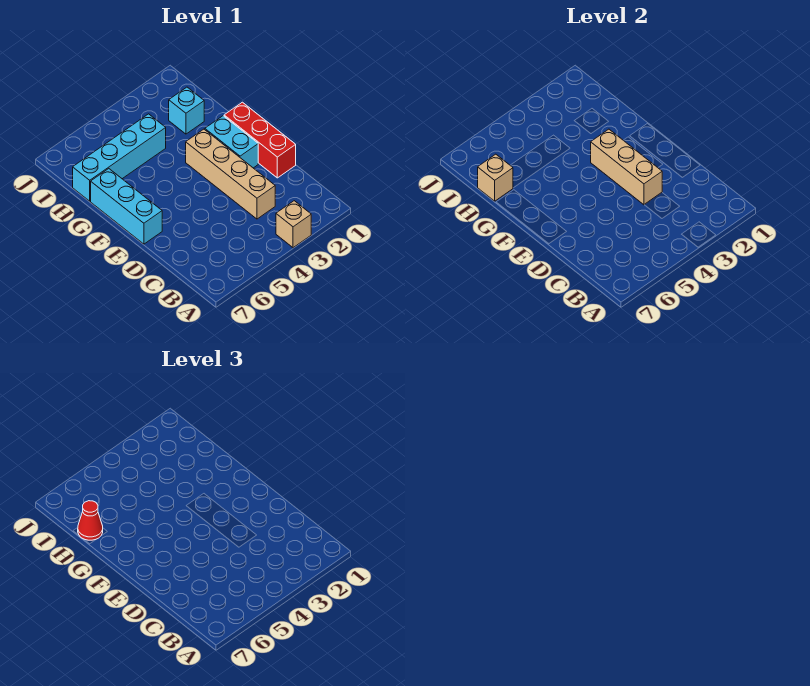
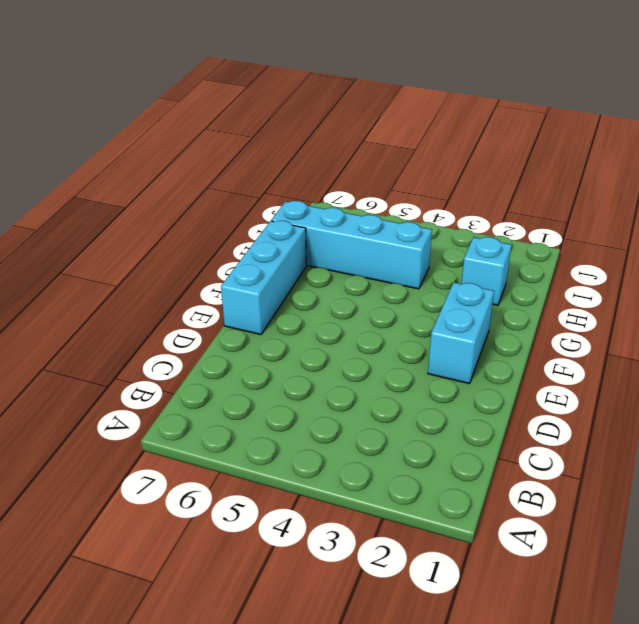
none -> tan brick A3 level 1
none -> tan brick C3:F3 level 1

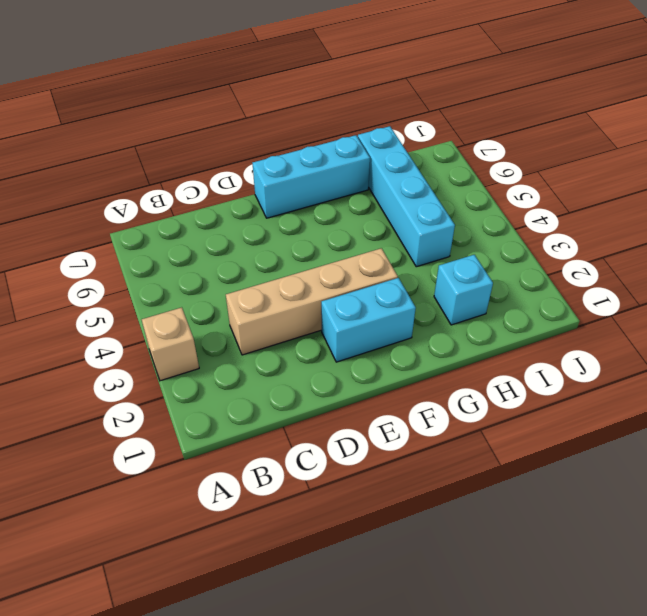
none -> red brick D1:F1 level 1
none -> tan brick D3:F3 level 2

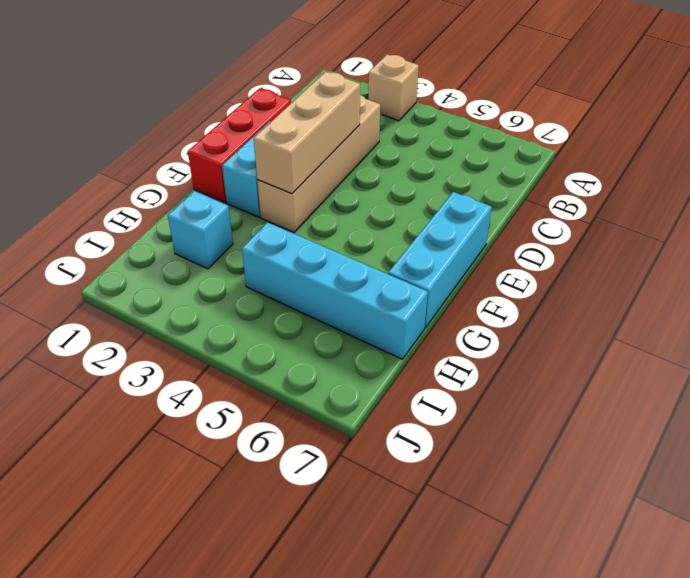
none -> tan brick H7 level 2
none -> red cone H7 level 3

